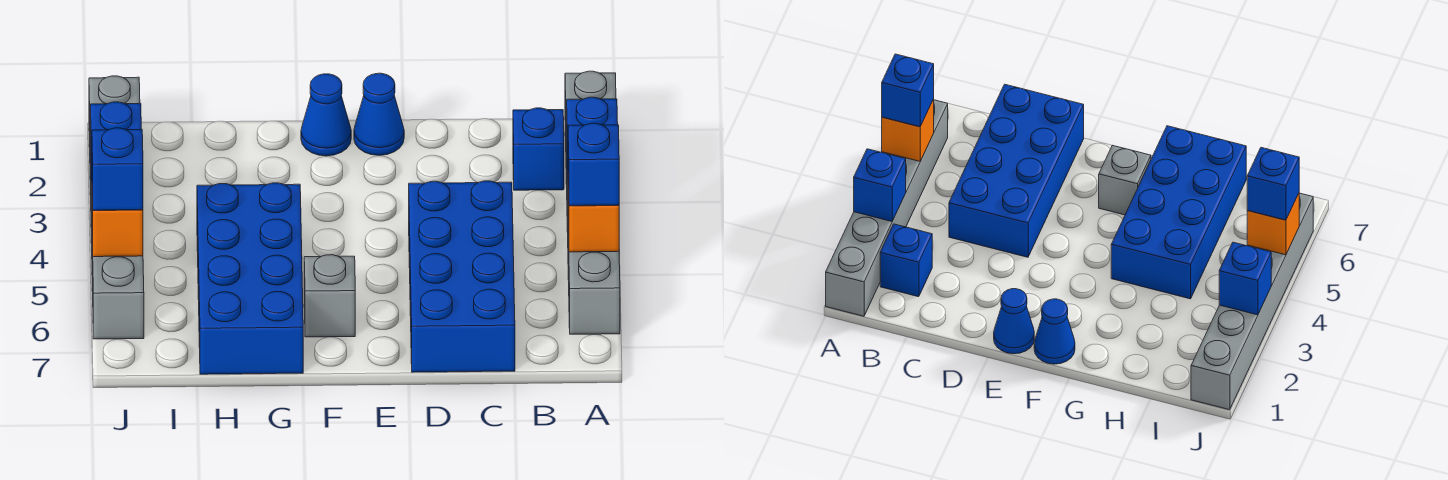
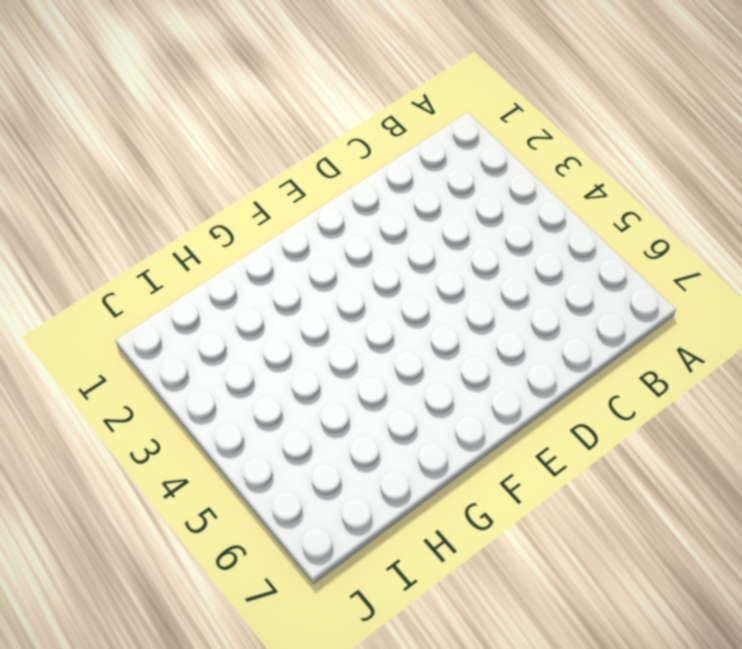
none -> grey brick A1:A6 level 1
none -> blue brick B2 level 1
none -> blue brick C4:D7 level 1

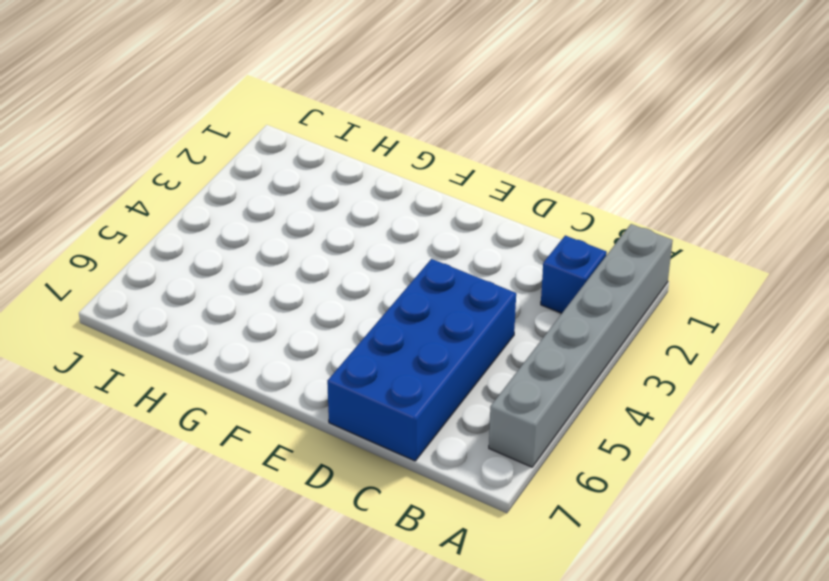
none -> blue cone E1 level 1
none -> blue cone F1 level 1
none -> grey brick F6 level 1

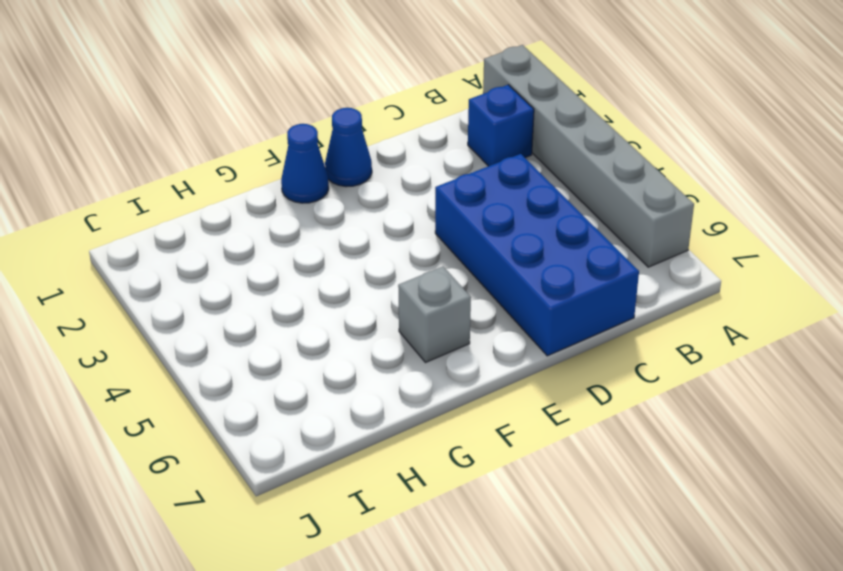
none -> blue brick G4:H7 level 1
none -> grey brick J1:J6 level 1
none -> blue brick A3 level 2

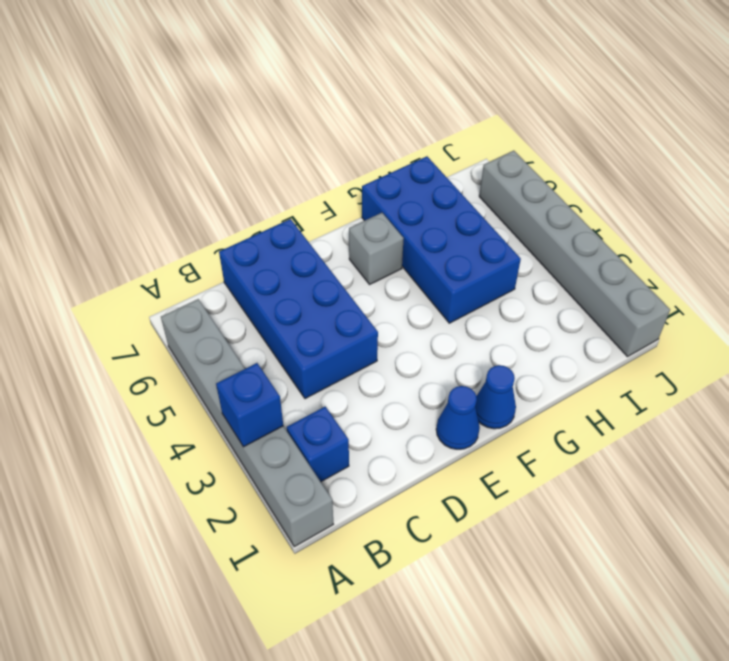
none -> orange brick A5 level 2
none -> blue brick J3 level 2
none -> orange brick J5 level 2

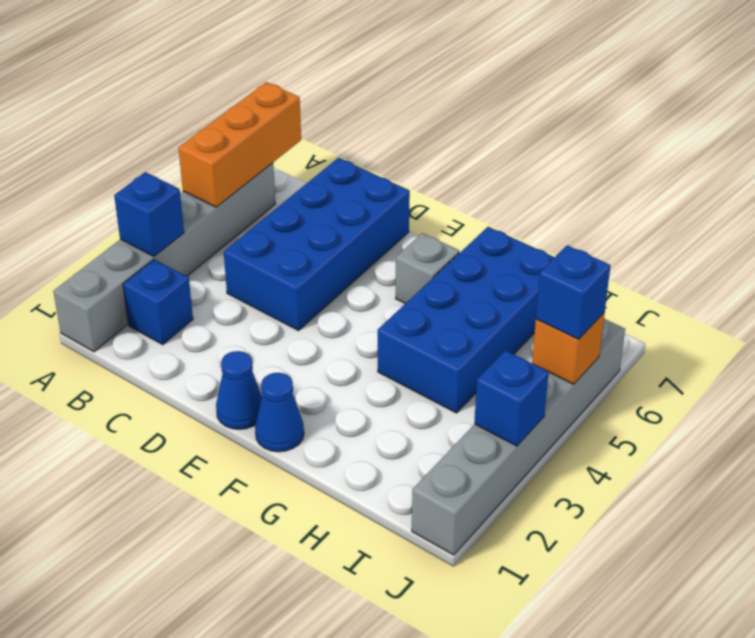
orange brick A5:A7 level 2 -> orange brick A5 level 2
none -> blue brick A5 level 3

